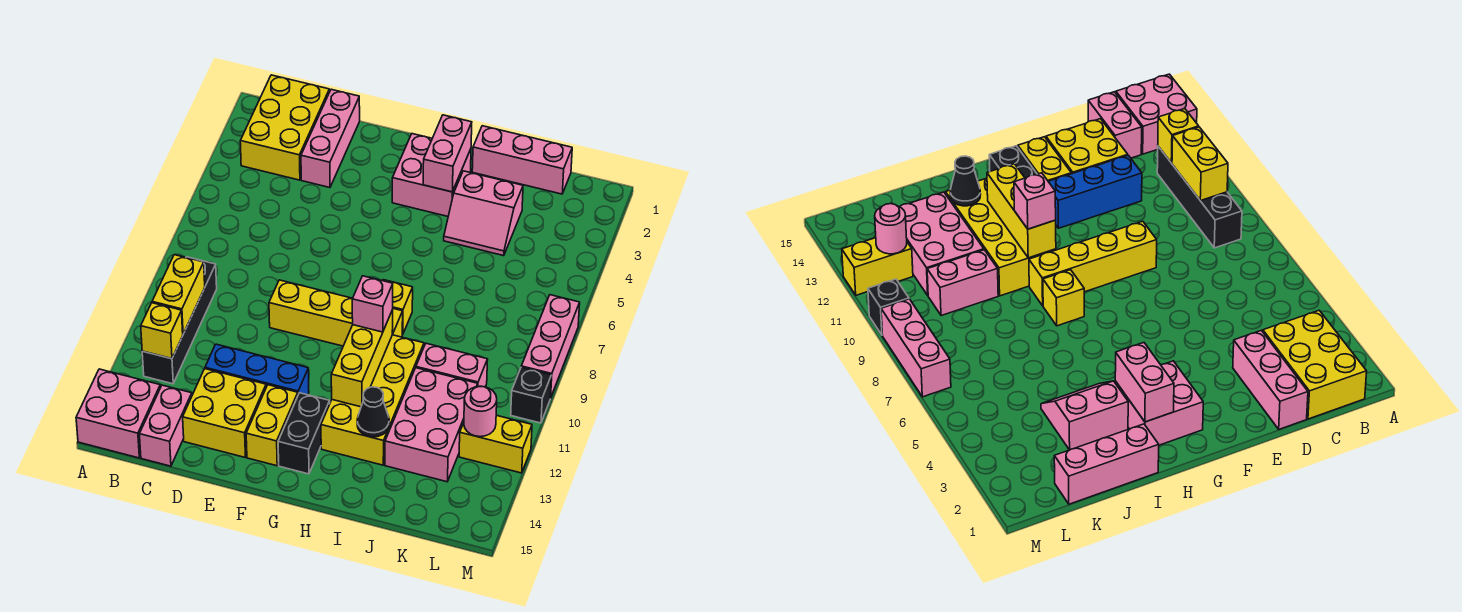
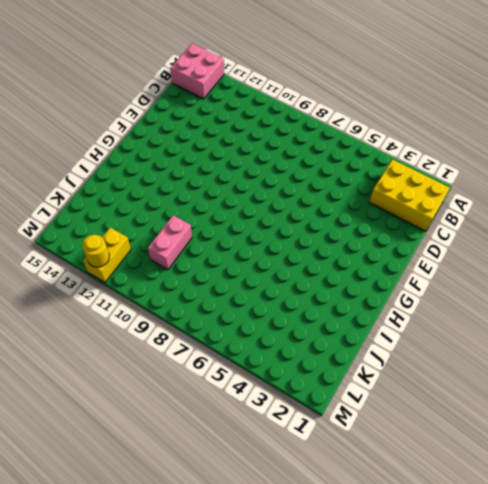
yellow round brick M12 level 2 -> none
none -> black brick B9:B12 level 1
none -> pink brick C14:C15 level 1
none -> pink brick D1:D3 level 1

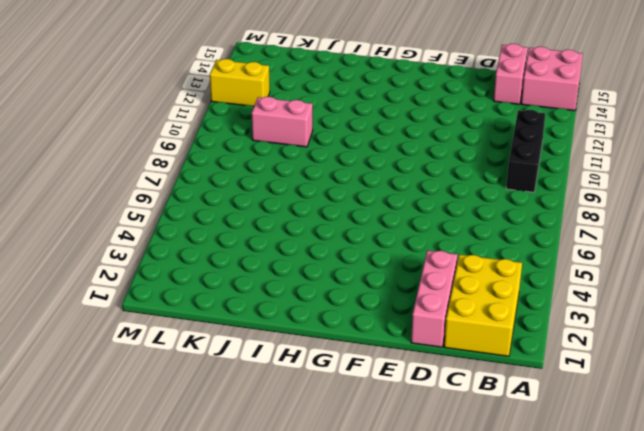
black brick B9:B11 level 1 -> black brick B9:B12 level 1
none -> blue brick D12:F12 level 1
none -> yellow brick D13:E14 level 1
none -> yellow brick E9:H9 level 1

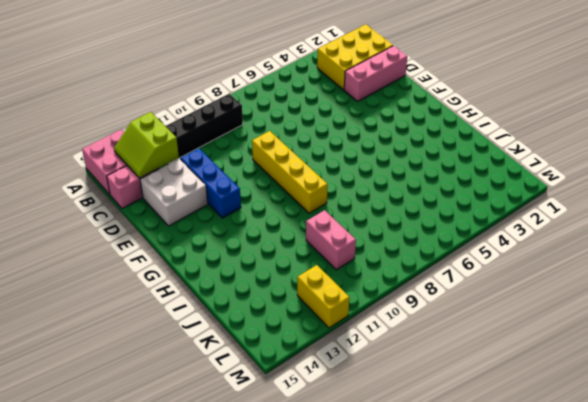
lime slope B13:C14 level 2 top 13 -> none
white brick D13:E14 level 1 -> yellow brick D13:E14 level 1
none -> yellow brick F13:F14 level 1
none -> pink brick G2:H3 level 1
none -> black brick G13:G14 level 1

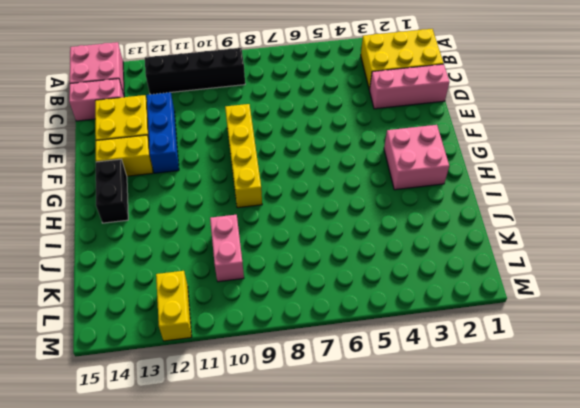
black brick G14:H14 level 1 -> black brick G13:G14 level 1
none -> yellow brick H8 level 1
none -> yellow brick H10:I13 level 1
none -> pink brick I1:K1 level 1

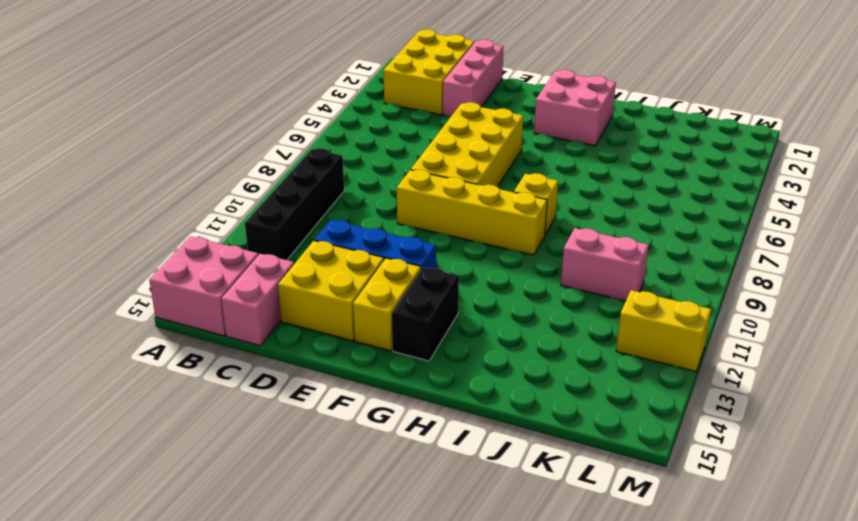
yellow brick E5:F8 level 1 -> yellow brick H10:I13 level 1
none -> pink brick I1:K1 level 1
none -> pink slope I3:J4 level 1 top 3
none -> pink brick J11:K13 level 1

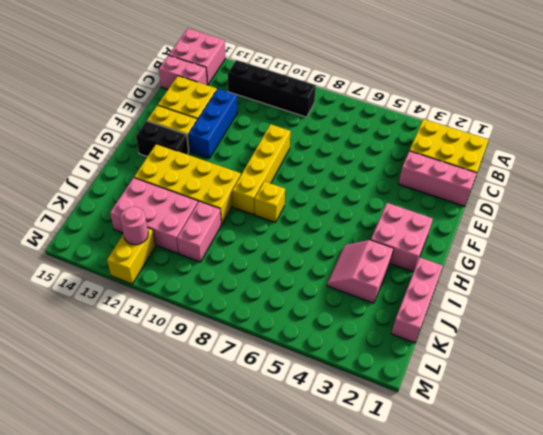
none -> pink brick M7:M9 level 1
none -> black brick M10 level 1
none -> yellow brick B10:B11 level 2

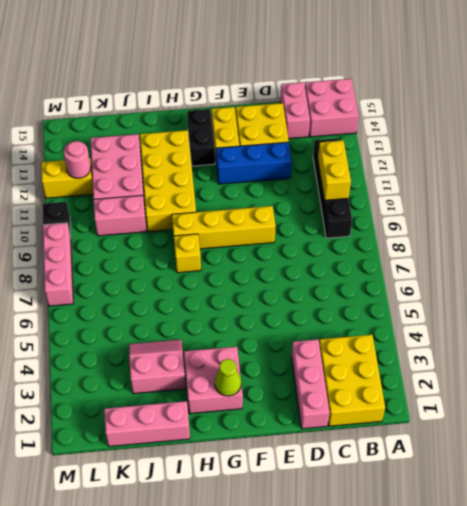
lime cone G2 level 2 -> none
none -> yellow brick B12 level 2
none -> pink brick H2:H3 level 2
none -> yellow brick H10:H12 level 2

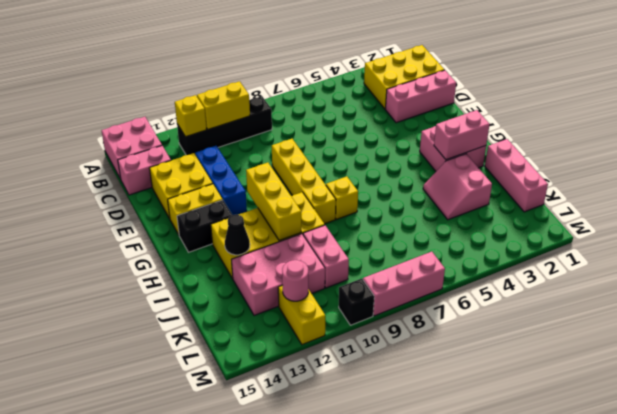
yellow brick G11:I11 level 2 -> yellow brick H10:H12 level 2
none -> pink brick H10 level 3

